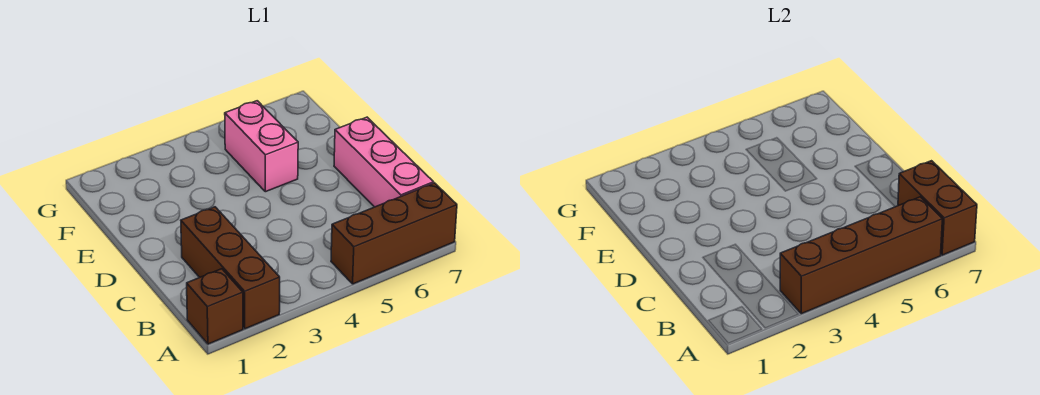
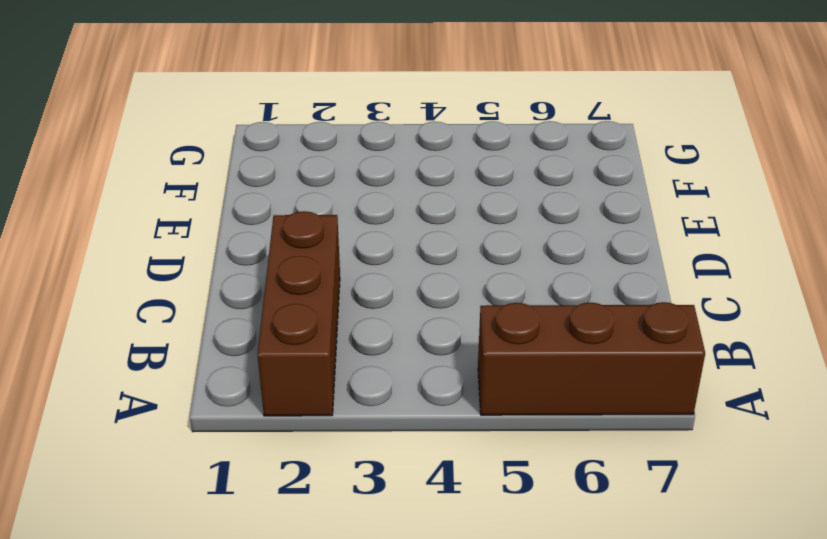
none -> brown brick A1 level 1
none -> pink brick B7:D7 level 1

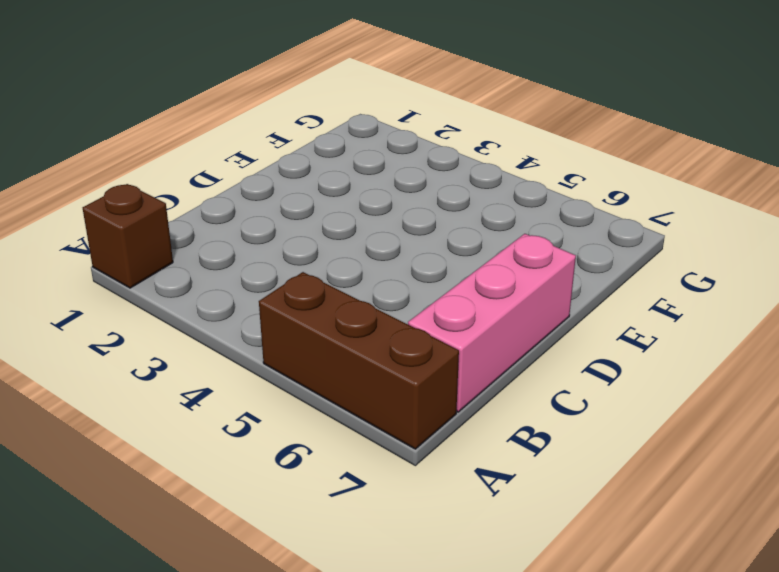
none -> brown brick A2:C2 level 1
none -> pink brick E5:F5 level 1

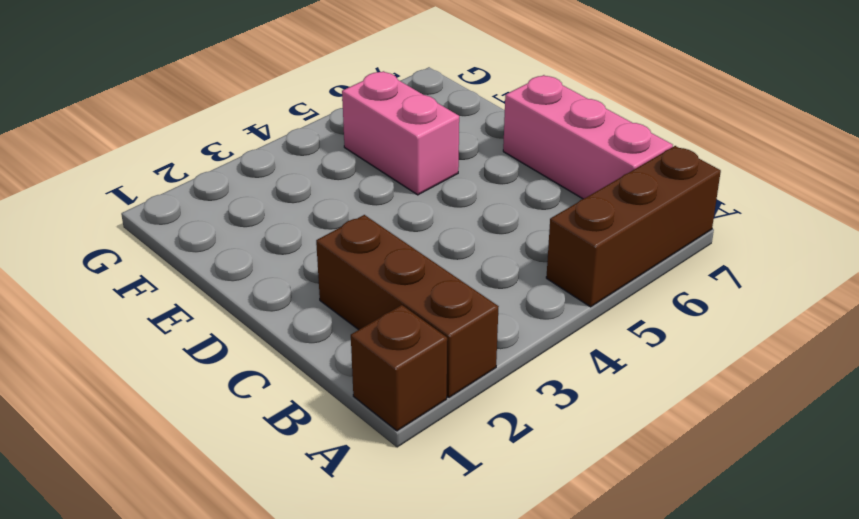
none -> brown brick A3:A6 level 2
none -> brown brick A7:B7 level 2

